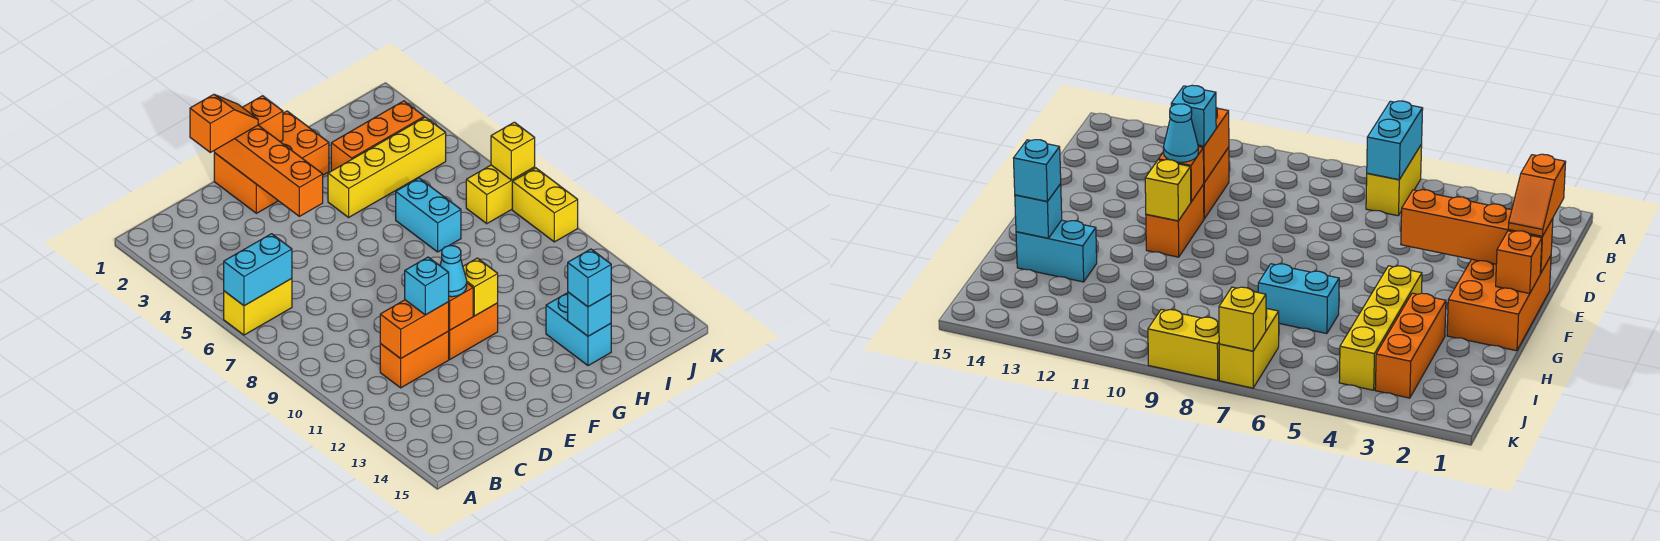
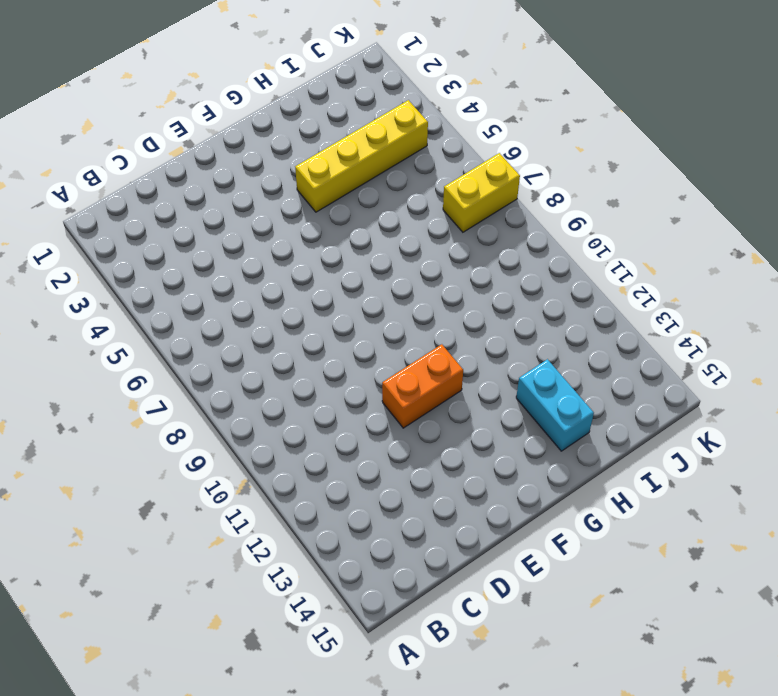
none -> yellow brick A6:B6 level 1
none -> orange brick C11:D11 level 1
none -> orange brick E1:G2 level 1

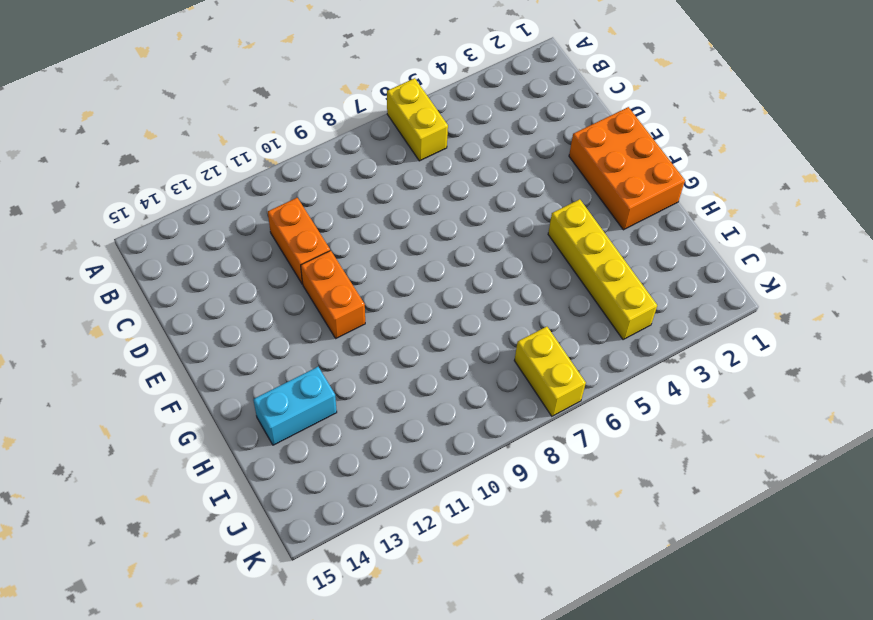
none -> orange brick H3:J3 level 1
none -> cyan brick H6:H7 level 1
none -> yellow brick K8:K9 level 1

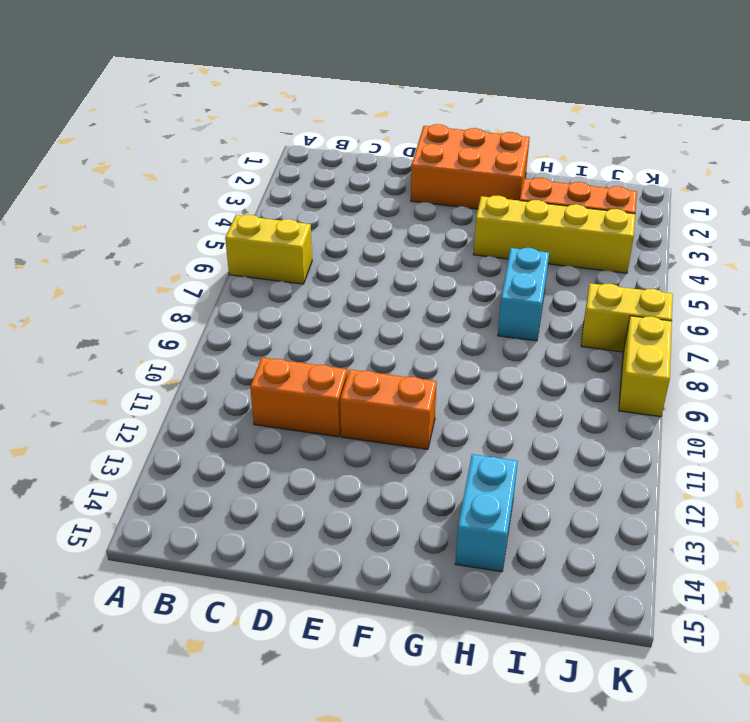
none -> cyan brick A6:B6 level 2
none -> orange brick C11:D11 level 2
none -> orange brick E1:E4 level 2

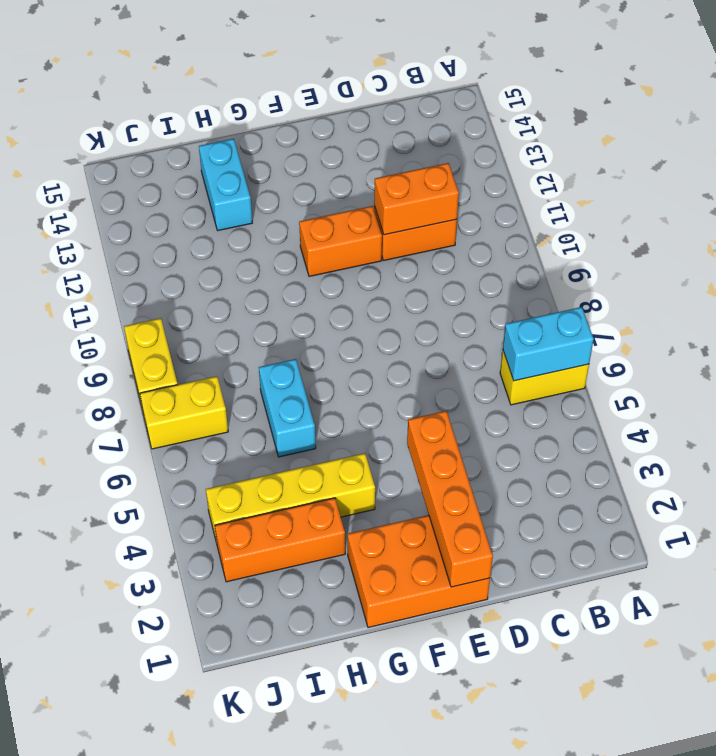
none -> orange brick E11 level 2
none -> orange brick F1 level 2
none -> yellow brick F11 level 2

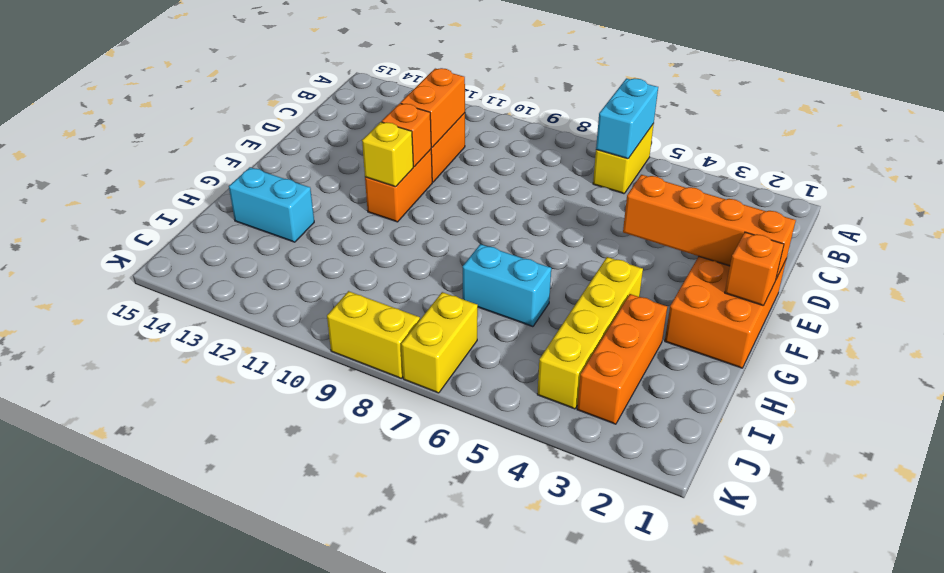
none -> cyan brick H14 level 2
none -> yellow brick K7 level 2
none -> orange slope D1:E1 level 3 top D

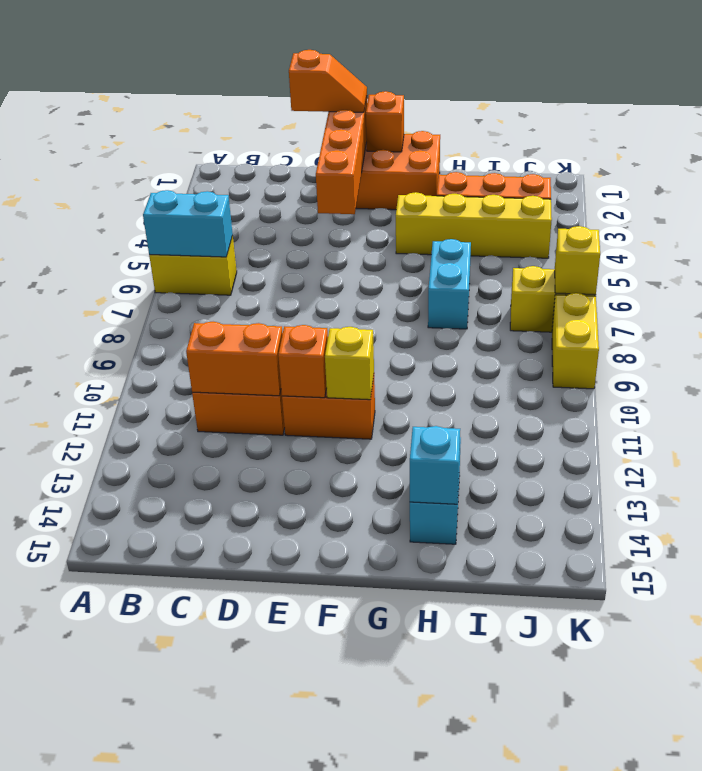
none -> cyan brick D11 level 3
none -> cyan cone E11 level 3
none -> cyan brick H14 level 3

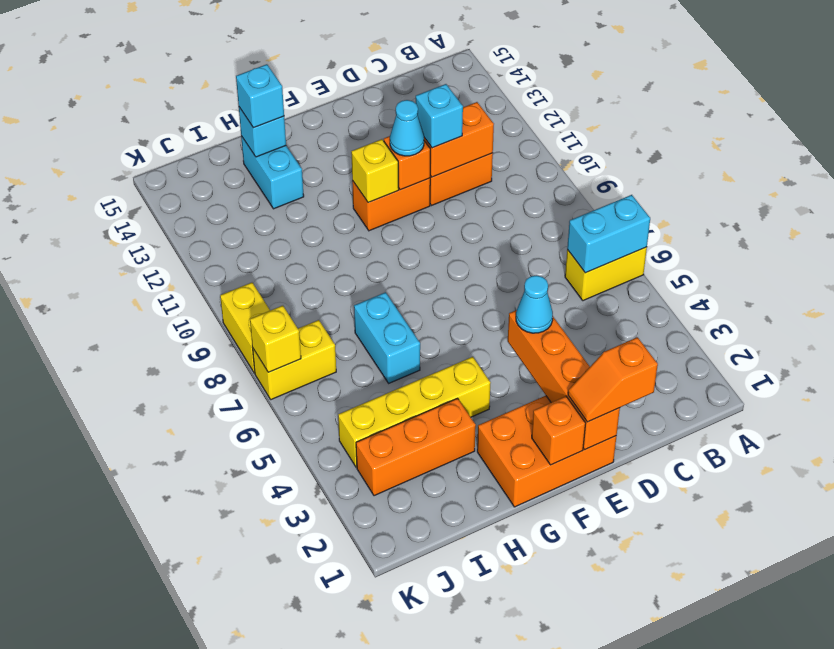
cyan cone E4 level 3 -> none

